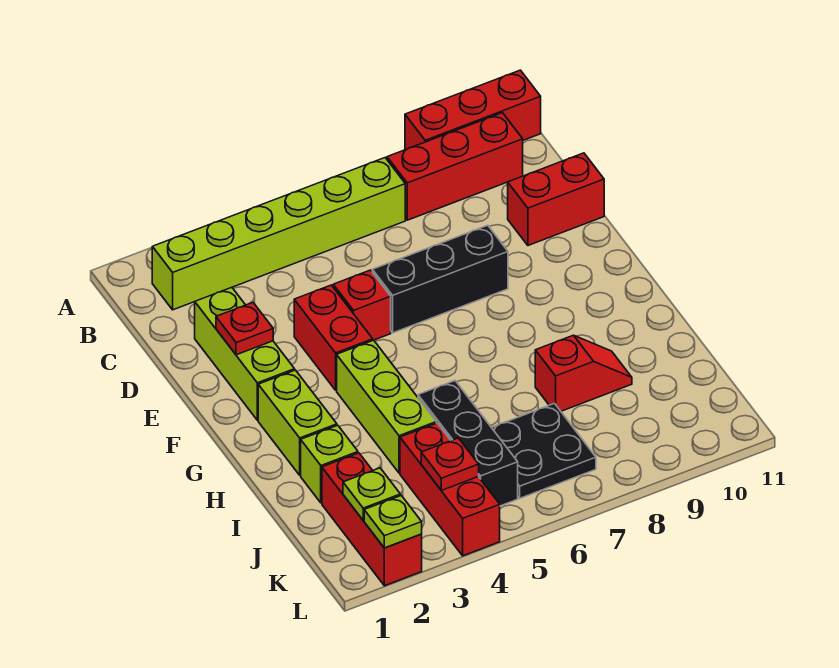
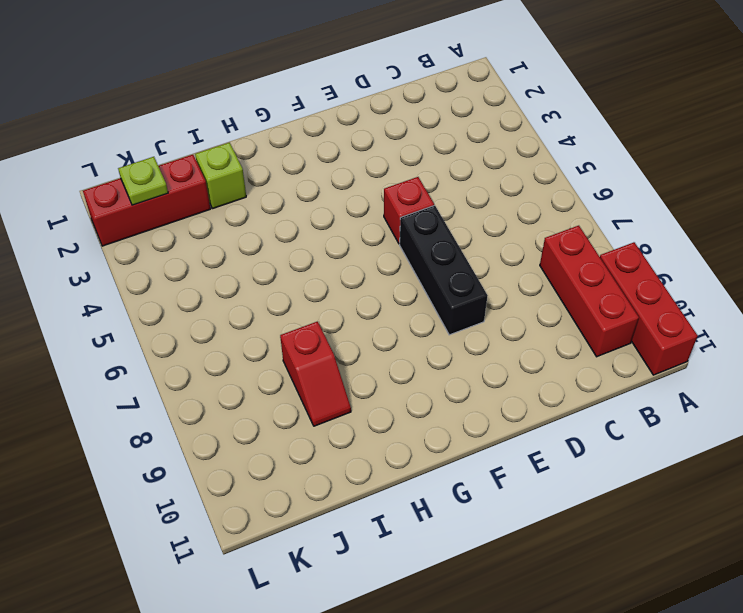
none -> lime brick B2:B7 level 1
none -> lime brick D2:F2 level 1
none -> red brick D10:D11 level 1

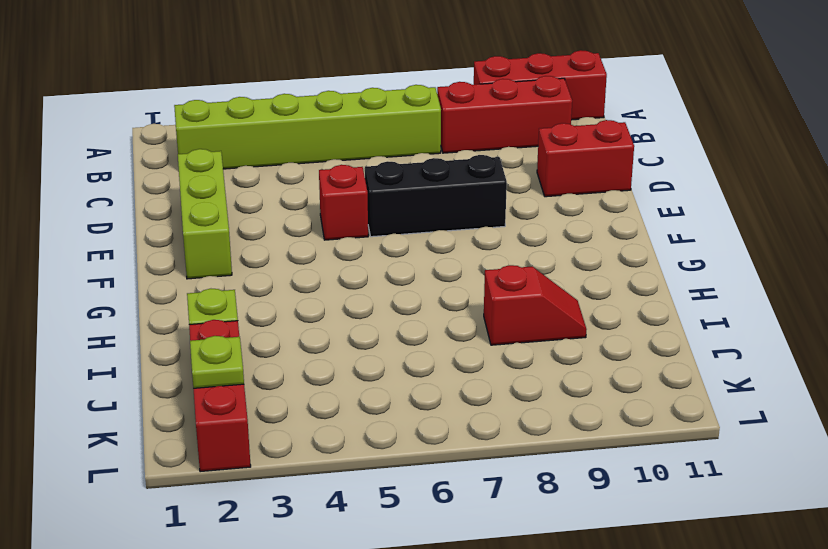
none -> red brick E4:F4 level 1
none -> lime brick G2:H2 level 1
none -> lime brick G4:I4 level 1

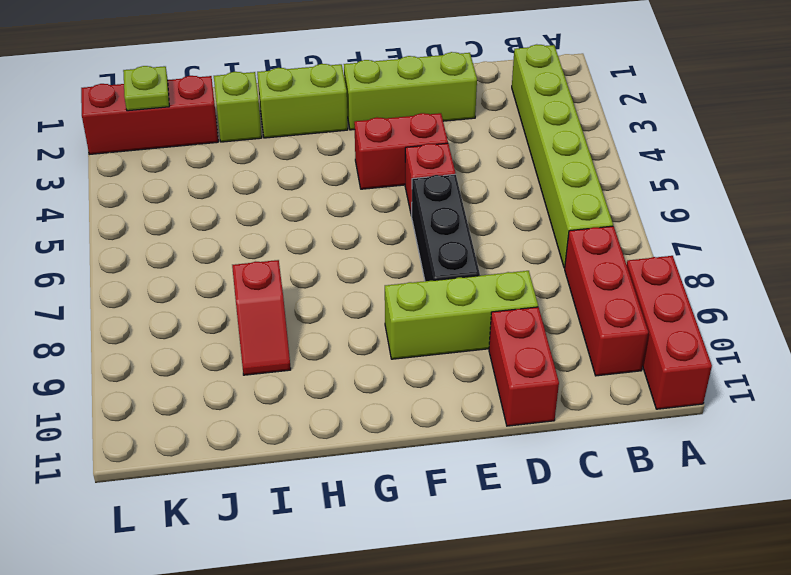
lime brick D9:F9 level 1 -> lime brick G4:I4 level 1
none -> black brick I5:K5 level 1
none -> red brick J4:L4 level 1
none -> black plate J6:K7 level 1

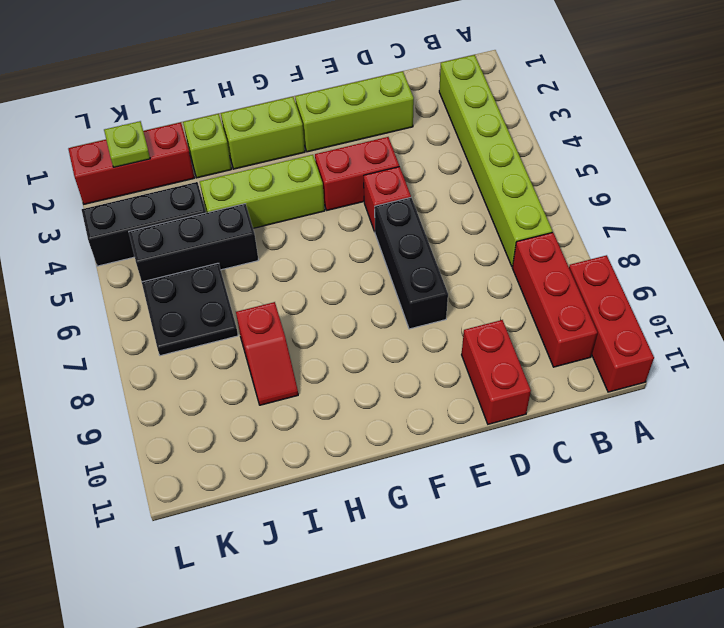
black brick J4:L4 level 1 -> red brick J4:L4 level 1
none -> red plate E2 level 2
none -> red plate K4 level 2
none -> lime plate L2 level 2

